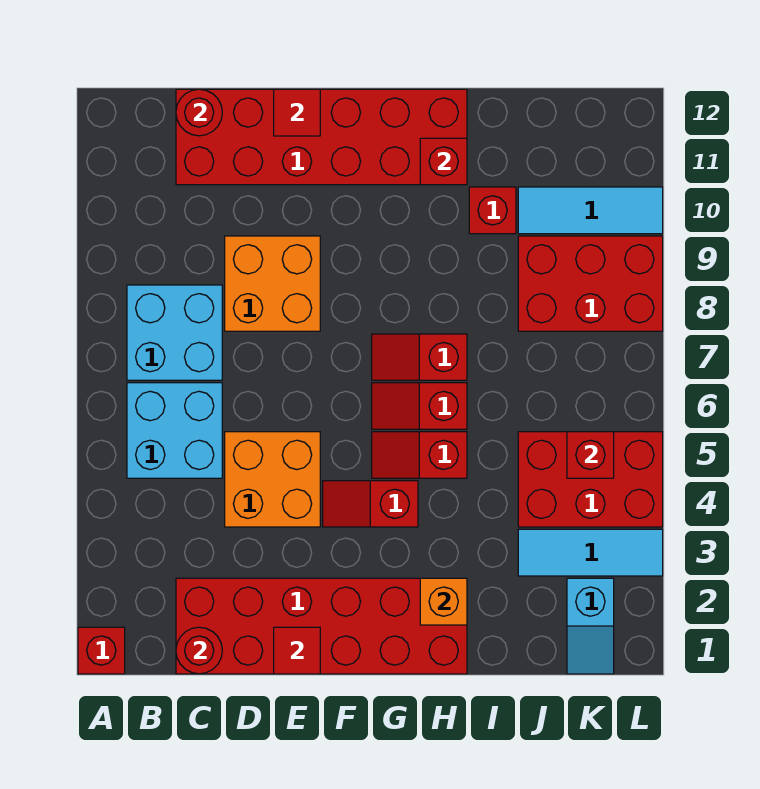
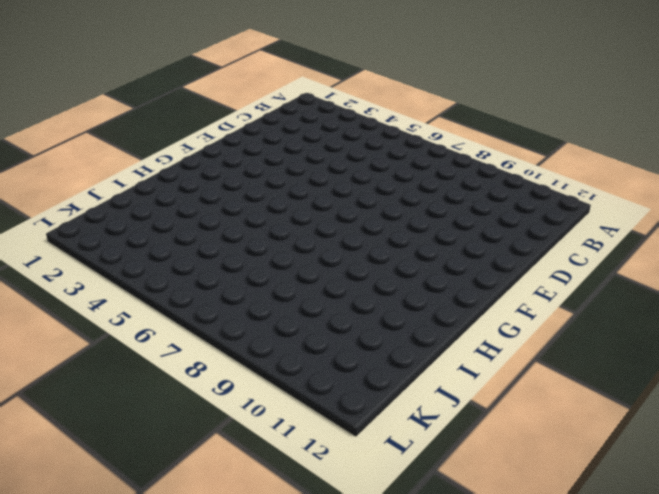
none -> red brick A1 level 1
none -> cyan brick B5:C6 level 1
none -> cyan brick B7:C8 level 1

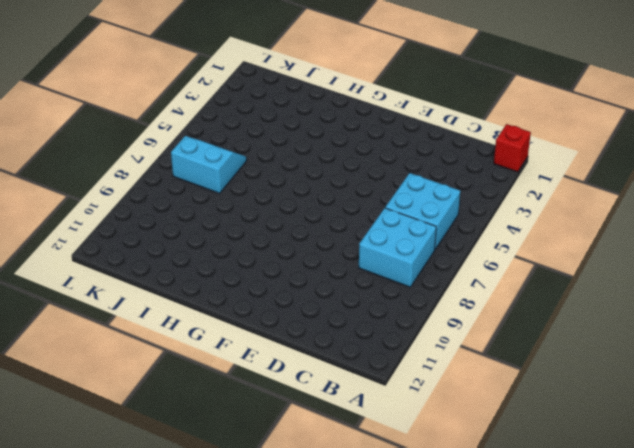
cyan slope J6:K7 level 1 top 7 -> none
none -> red brick C1:H2 level 1
none -> red brick C11:H12 level 1
none -> orange brick D4:E5 level 1

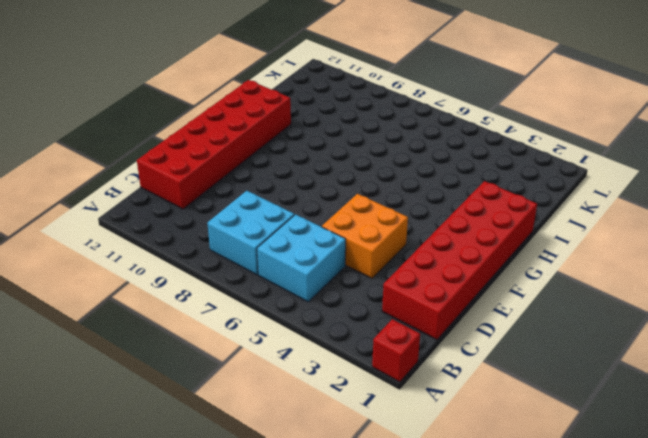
none -> orange brick D8:E9 level 1
none -> red slope F4:G4 level 1 top G
none -> red slope G5:H5 level 1 top H

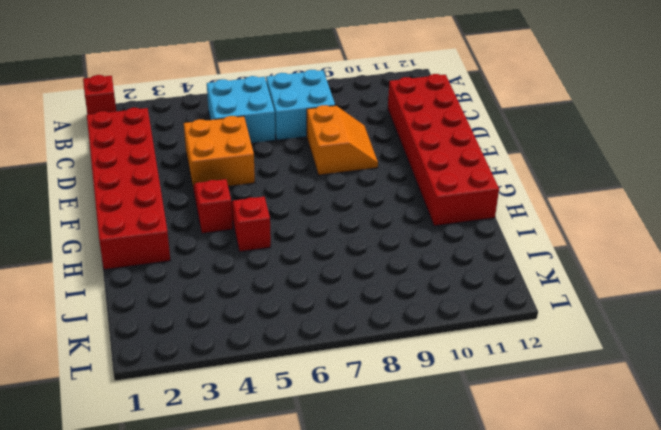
orange slope D8:E9 level 1 top 8 -> orange brick D8:E9 level 1
none -> red slope G6:H6 level 1 top H
none -> red slope G7:H7 level 1 top H
none -> red brick I10 level 1

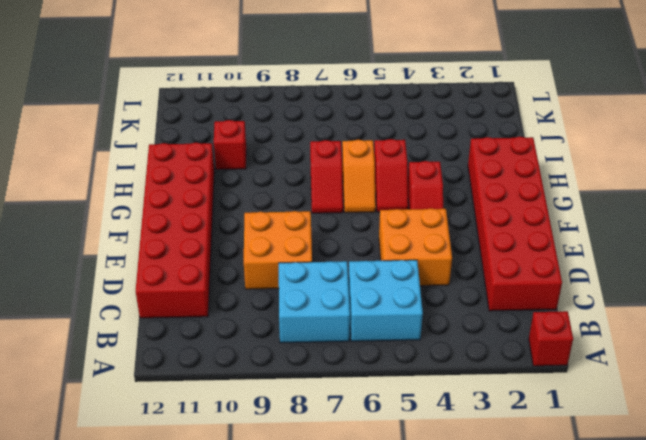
orange slope G6:H6 level 1 top H -> red slope G6:H6 level 1 top H
none -> cyan tile J3:L3 level 1
none -> red brick J4:L5 level 1
none -> red brick J8:L9 level 1

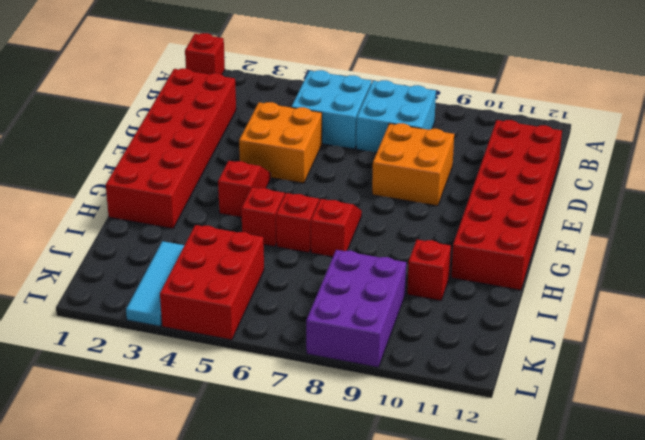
purple brick J8:L9 level 1 -> red brick J8:L9 level 1
none -> cyan tile J10:L10 level 1
none -> cyan slope K1:K2 level 1 top 2
none -> red round brick C1 level 2

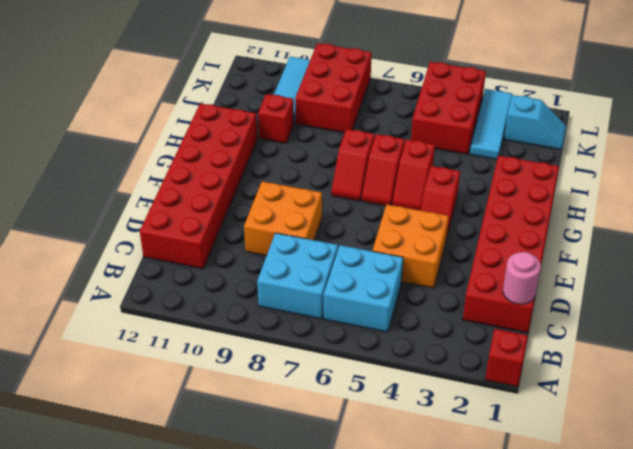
pink round brick C1 level 2 -> red round brick C1 level 2
none -> red round brick C12 level 2
none -> red tile E1 level 2
none -> red tile E12 level 2

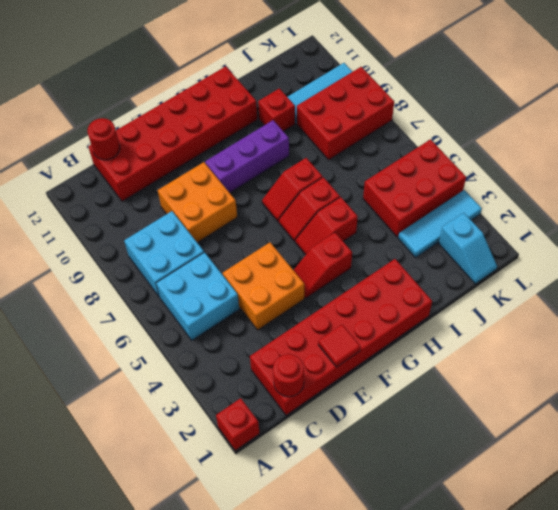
purple brick F9:H9 level 1 -> none
none -> red tile E12 level 2
none -> orange brick H2 level 2
none -> red brick H11 level 2

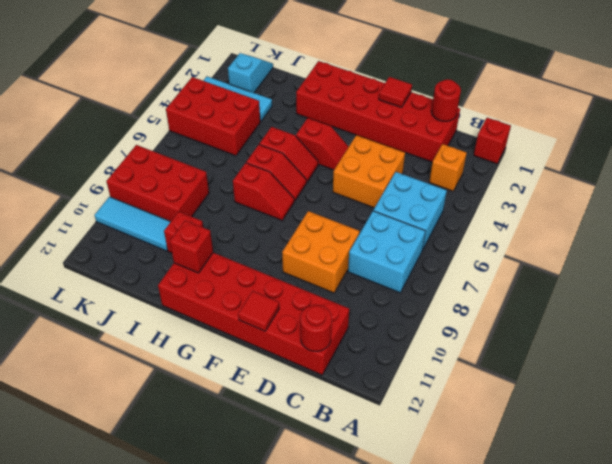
orange brick B3 level 1 -> orange brick H2 level 2
none -> red brick K5 level 2

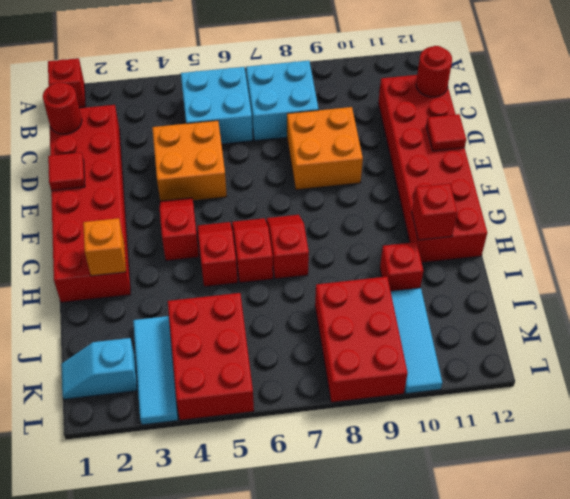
none -> red brick K5 level 2

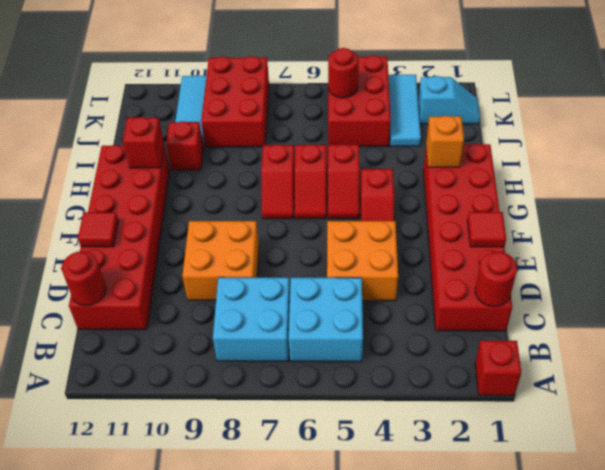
red round brick K5 level 2 -> red brick K5 level 2

